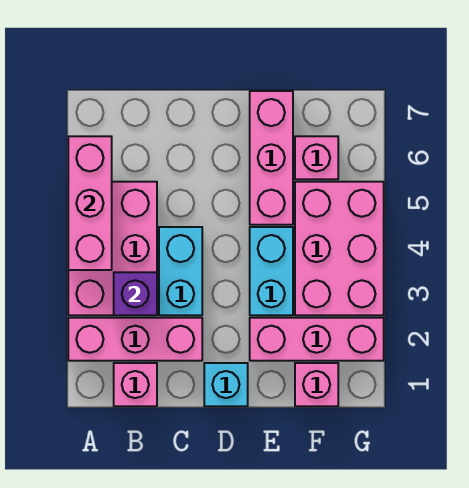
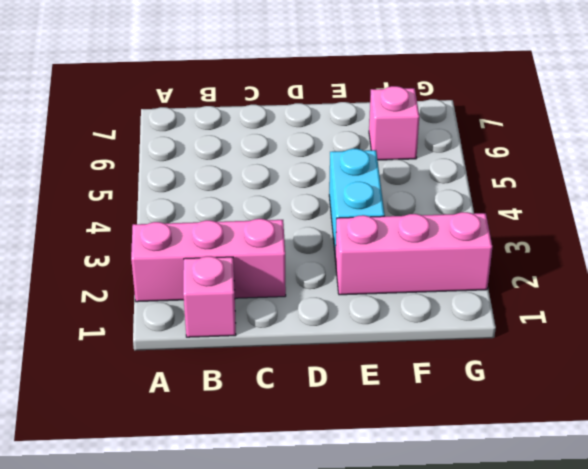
none -> pink brick A3:B5 level 1
none -> cyan brick C3:C4 level 1
none -> cyan brick D1 level 1

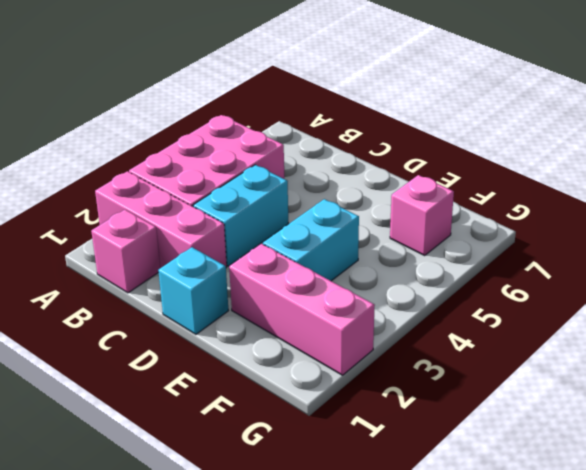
none -> pink brick E5:E7 level 1
none -> pink brick F1 level 1
none -> pink brick F3:G5 level 1

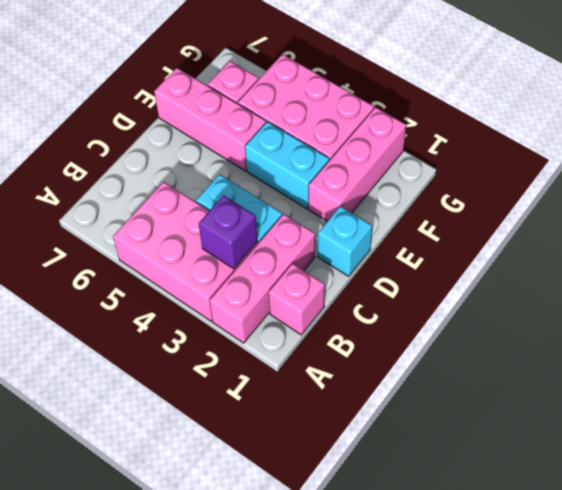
none -> pink brick F1 level 1
none -> pink brick A4:A6 level 2

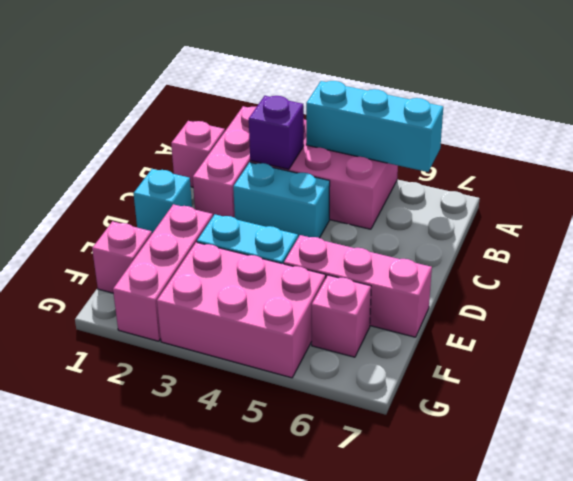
cyan brick A4:A6 level 2 -> pink brick A4:A6 level 2

